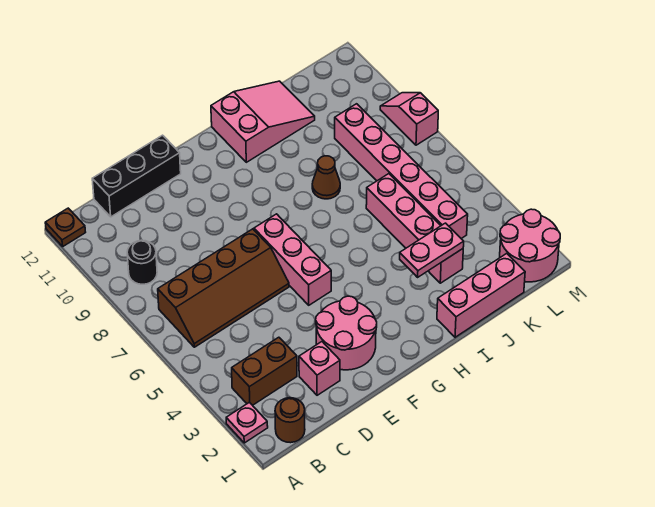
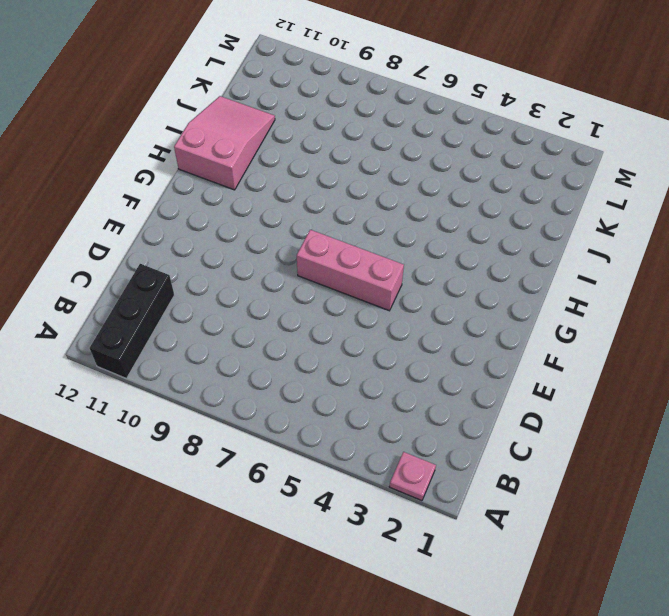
black brick A11:C11 level 1 -> black brick C12:E12 level 1
none -> brown plate A12 level 1
none -> brown round brick B1 level 1
none -> brown brick B3:C3 level 1

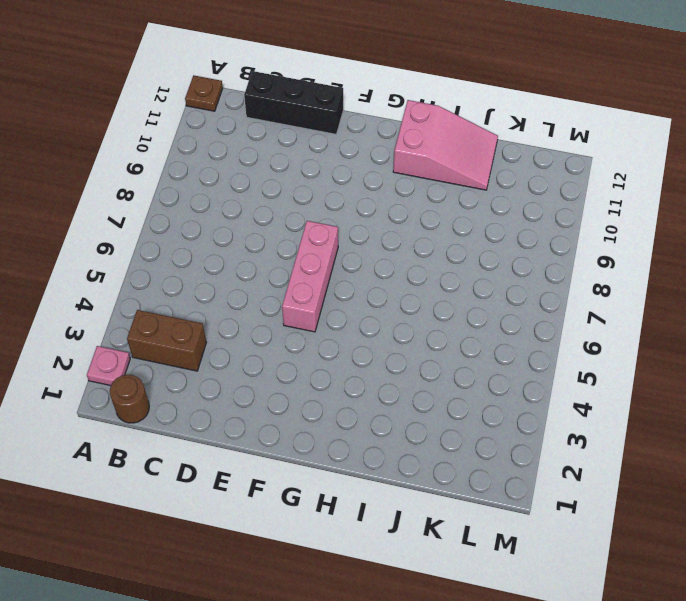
none -> brown slope B6:E7 level 1 top 7
none -> black round brick B9 level 1
none -> pink brick D2 level 1

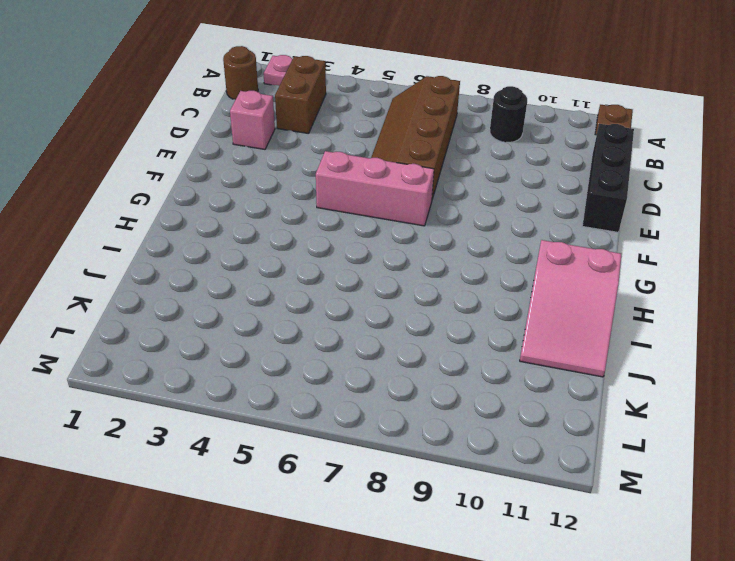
none -> pink round brick E2:F3 level 1
none -> pink brick I1:K1 level 1
none -> brown cone I8 level 1

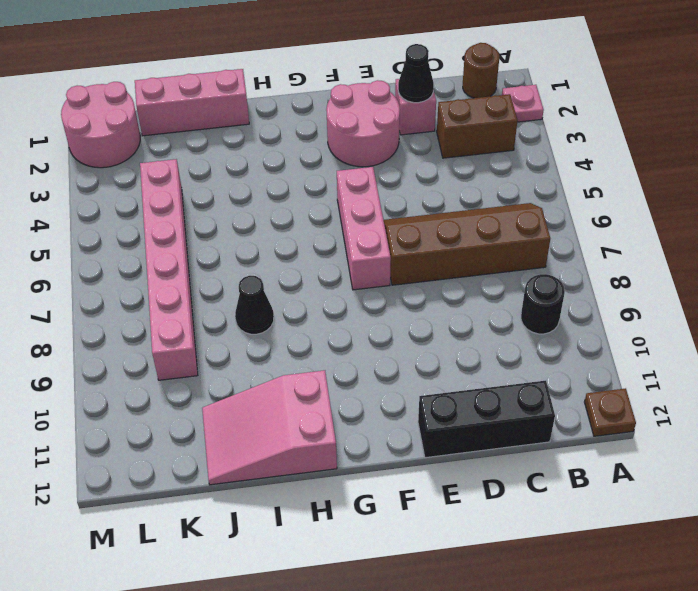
black cone D2 level 2 -> none
black cone I8 level 1 -> brown cone I8 level 1
none -> pink brick J3:J6 level 1
none -> pink slope M8:M9 level 1 top 8
none -> pink plate I3:J3 level 2

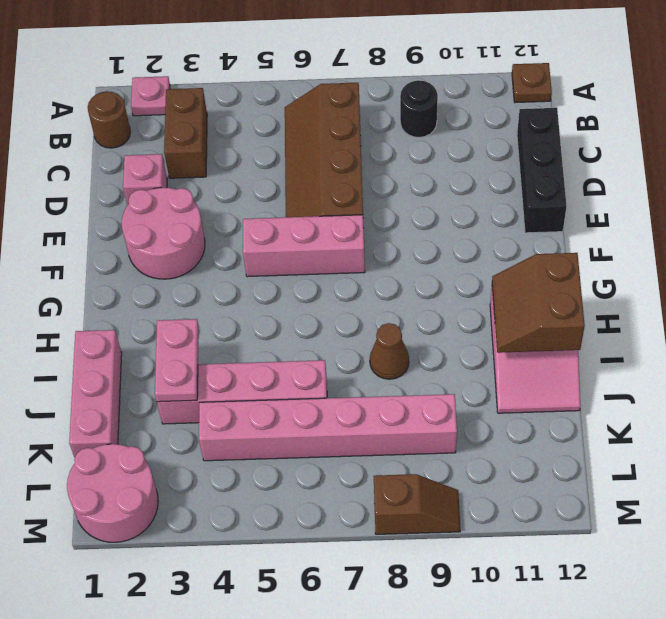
brown slope H11:I12 level 2 top 12 -> none
brown slope M8:M9 level 1 top 8 -> pink slope M8:M9 level 1 top 8

